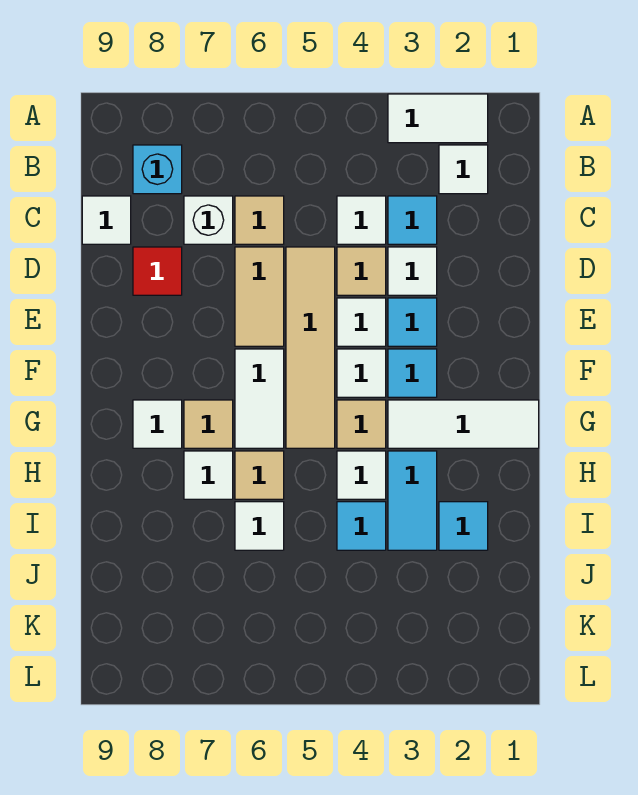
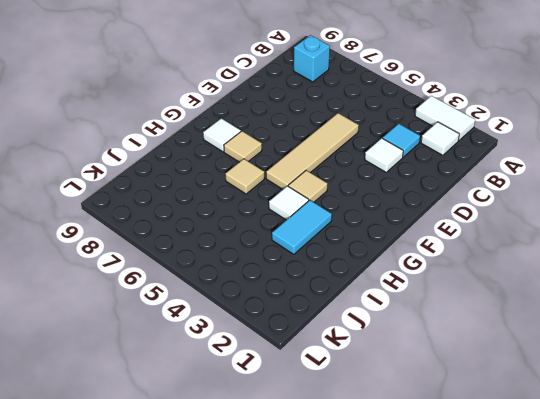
none -> white tile C4 level 1
none -> tan tile C6 level 1
none -> white brick C7 level 1

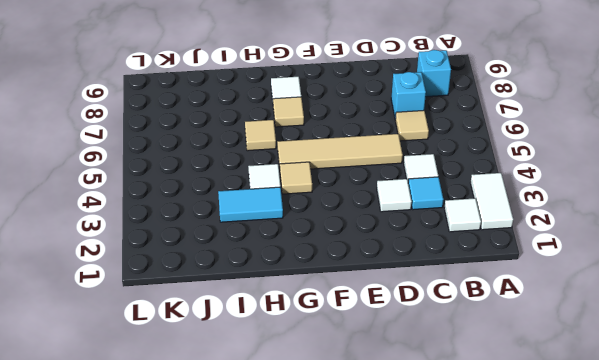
cyan brick C7 level 1 -> white brick C7 level 1
none -> white tile C9 level 1
none -> tan tile D4 level 1
none -> tan tile D6:E6 level 1

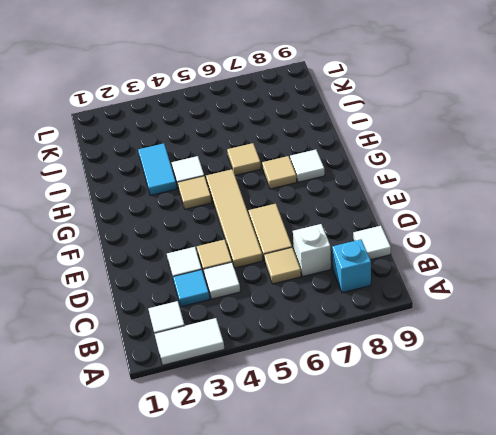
none -> red tile D8 level 1
none -> cyan tile E3 level 1
none -> white tile E4 level 1

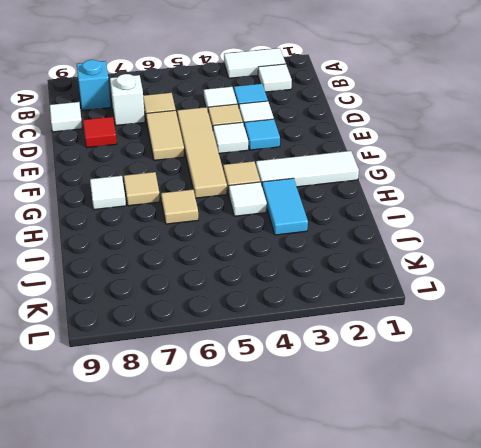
none -> cyan tile F3 level 1
none -> white tile F4 level 1
none -> white tile F6:G6 level 1

